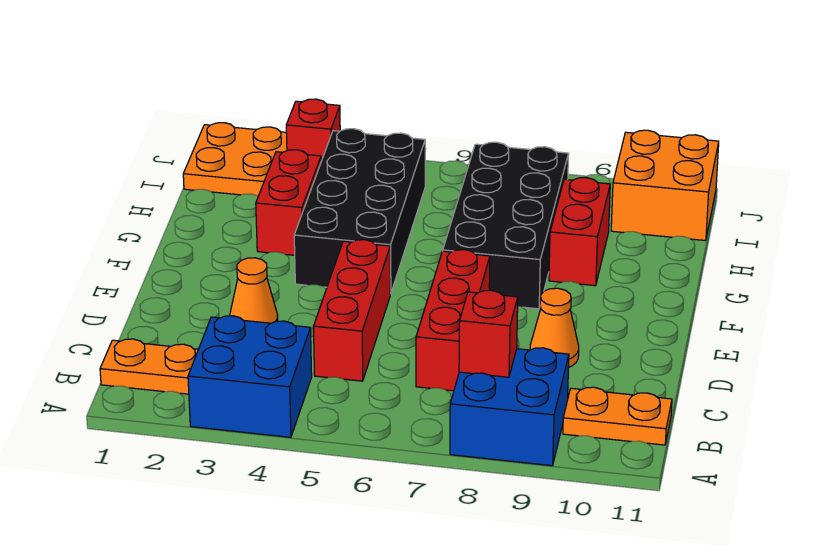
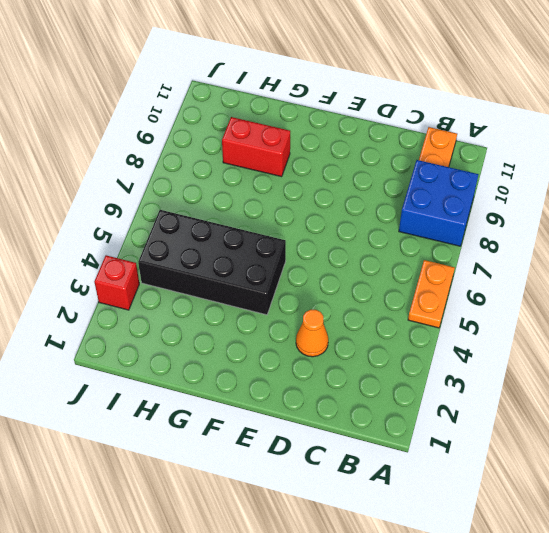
orange plate A5:A6 level 1 -> orange plate B1:B2 level 1
none -> blue brick A3:B4 level 1
none -> red brick C5:E5 level 1
none -> red brick C7:E7 level 1

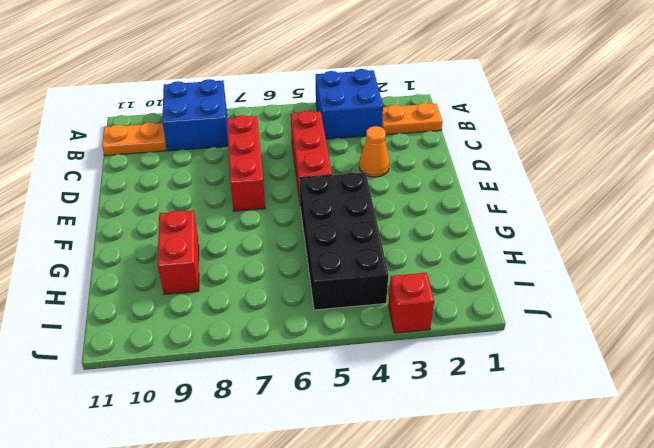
none -> orange cone D9 level 1
none -> black brick F7:I8 level 1
none -> red brick G3:H3 level 1

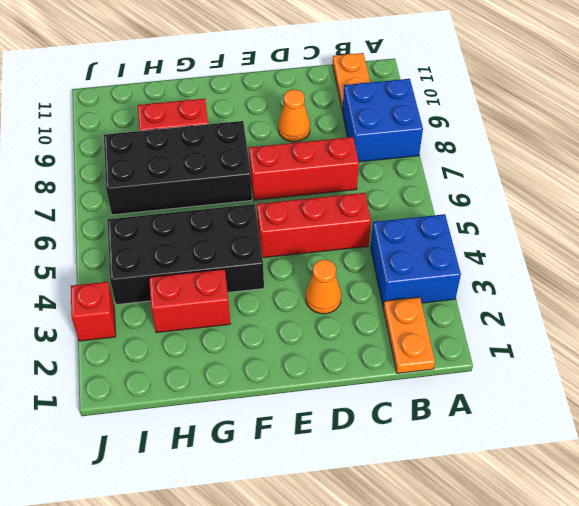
none -> orange plate I1:J2 level 1
none -> orange brick I10:J11 level 1
none -> red brick B8 level 2

